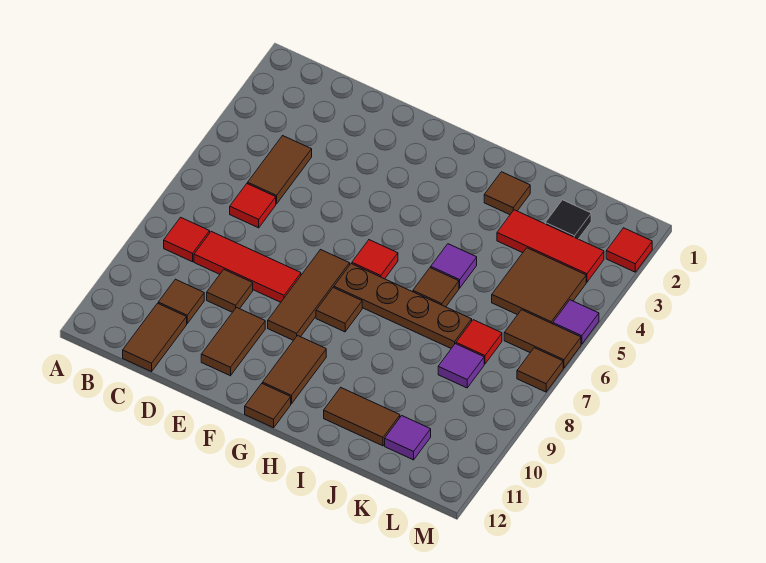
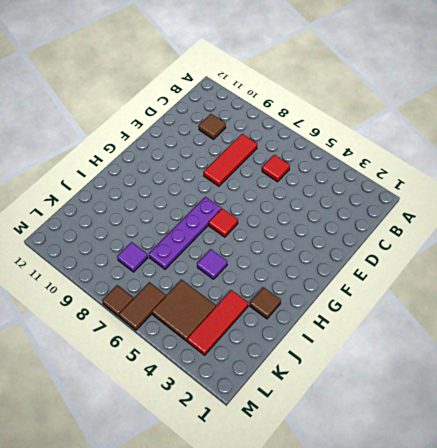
purple plate G7:J7 level 1 -> brown plate G7:J7 level 1
none -> red tile B8 level 1
none -> brown tile C4:C5 level 1
none -> brown tile C11:C12 level 1

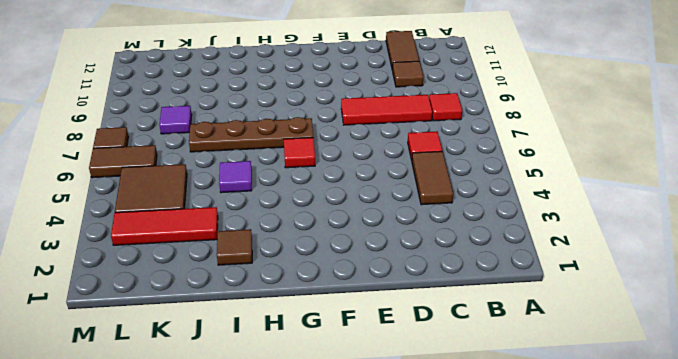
none -> brown tile D9 level 1
none -> brown tile E10:E11 level 1
none -> brown tile F7:F9 level 1

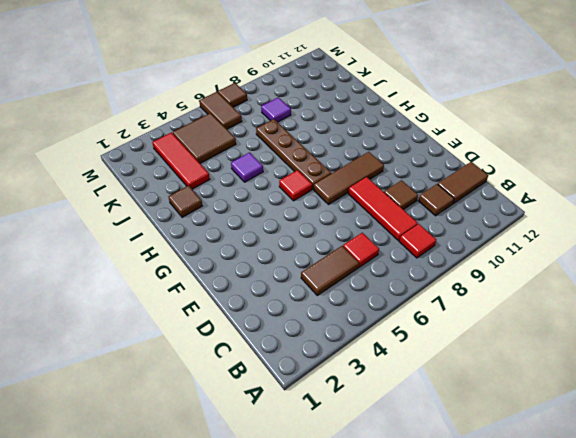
none -> brown tile E10:E11 level 1
none -> brown tile G8 level 1
none -> brown tile G10:G11 level 1

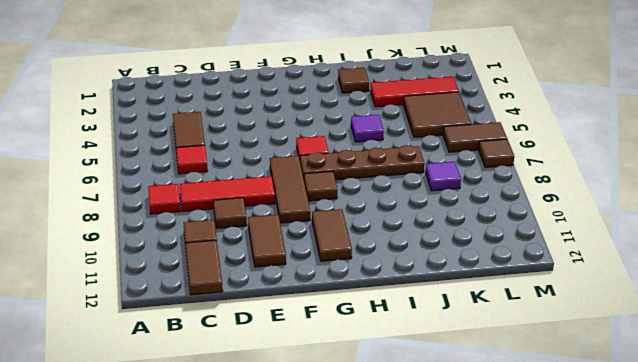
none -> brown tile G12 level 1
none -> brown tile I6 level 1
none -> brown tile I11:J11 level 1

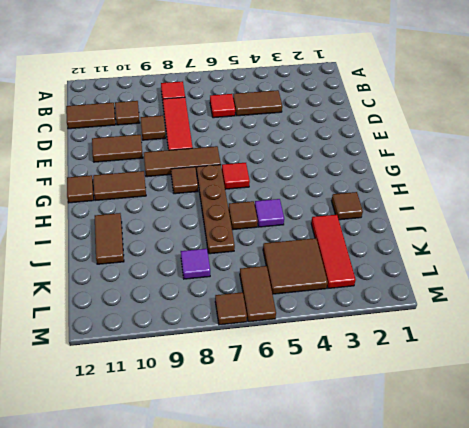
none -> black tile K2 level 1
none -> red tile K7 level 1
none -> purple tile K11 level 1

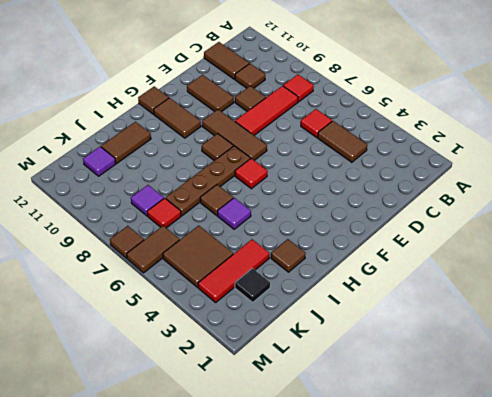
none -> red tile M2 level 1
none -> purple tile M5 level 1

